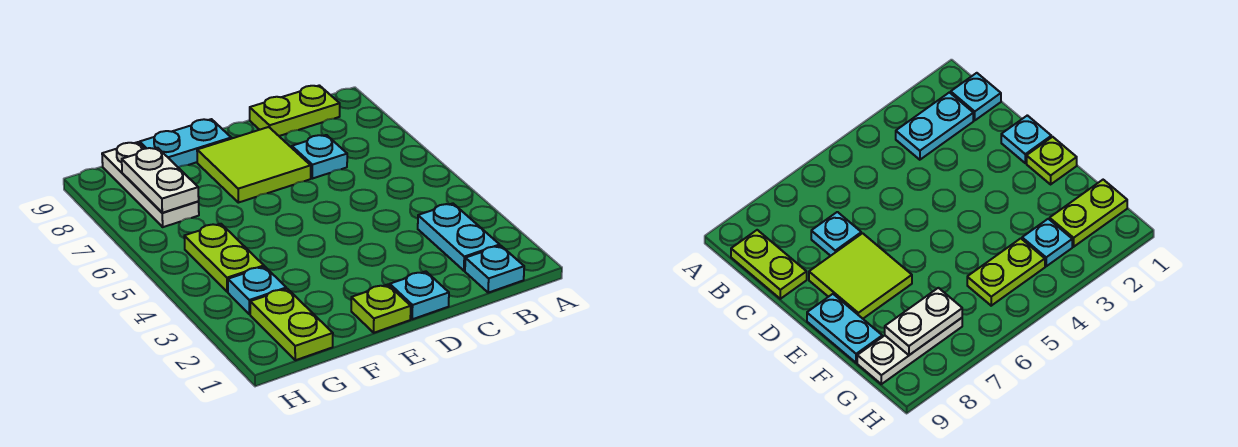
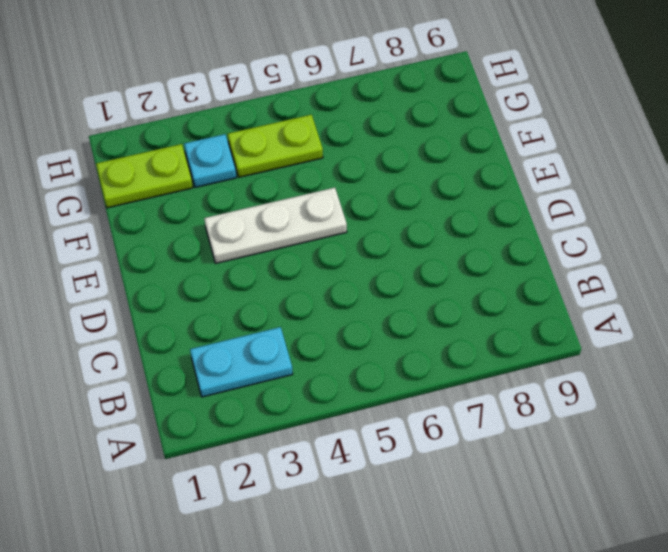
white plate E3:E5 level 1 -> white plate G7:G9 level 1
none -> cyan plate B1 level 1
none -> lime plate B9:C9 level 1
none -> cyan plate C7 level 1

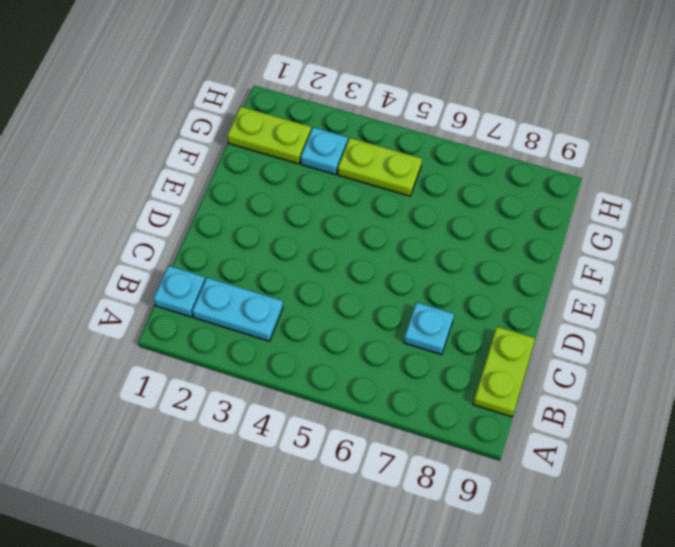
none -> cyan plate D1 level 1
none -> lime tile D7:E8 level 1
none -> lime plate E1 level 1

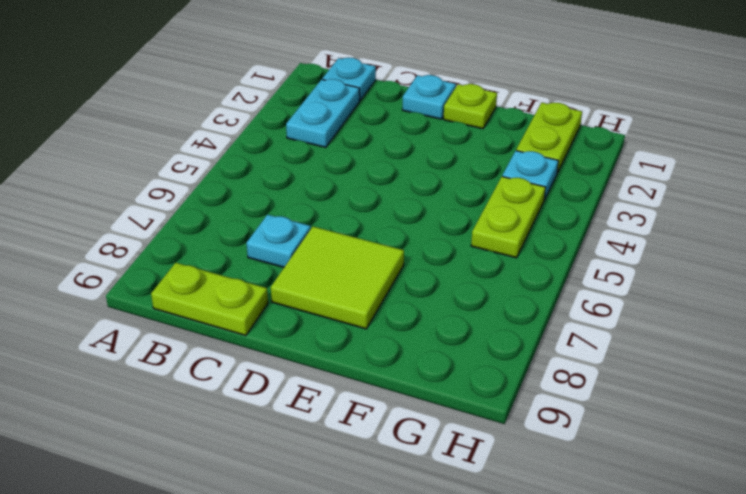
none -> cyan plate E9:F9 level 1
none -> white plate G7:G9 level 1
none -> white plate G7:G8 level 2

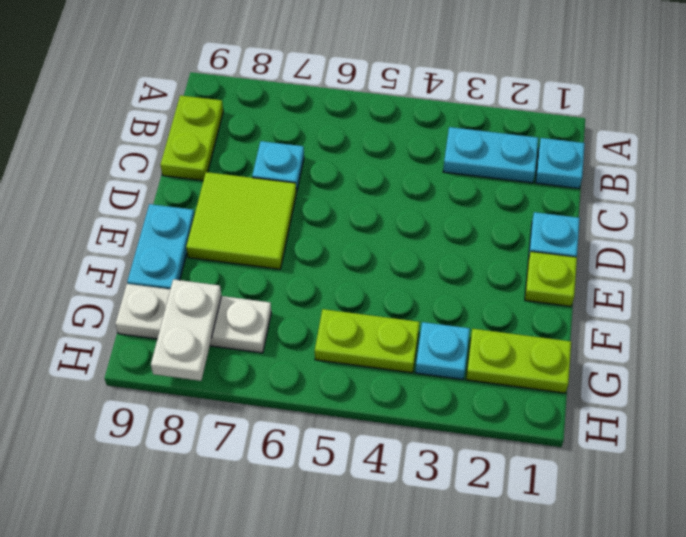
white plate G8:H8 level 2 -> white plate G7:G8 level 2

